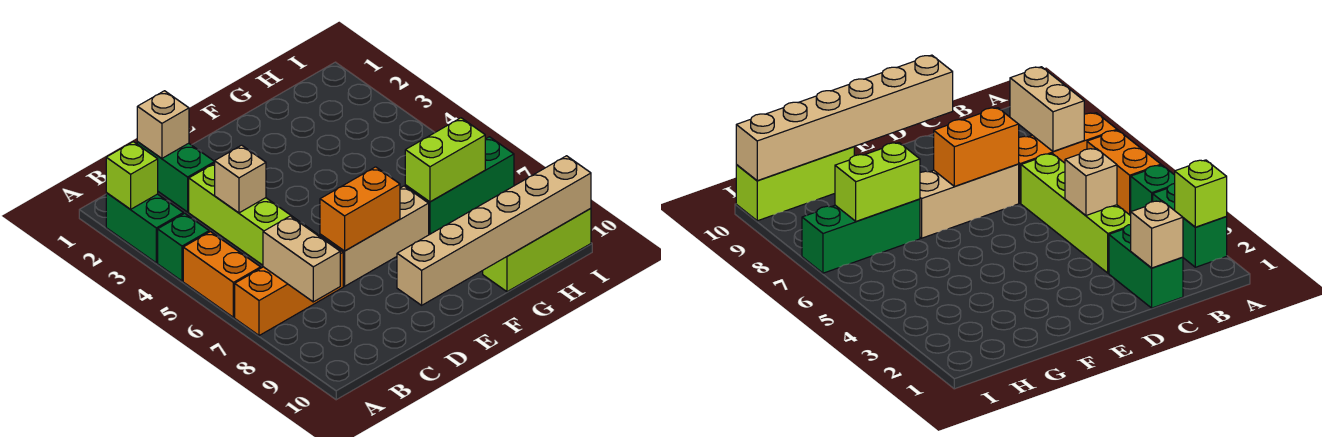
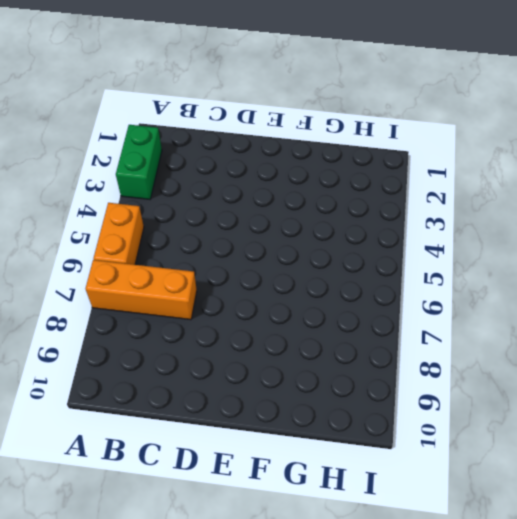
none -> green brick A4 level 1
none -> green brick C1:C2 level 1
none -> lime brick C3:C6 level 1

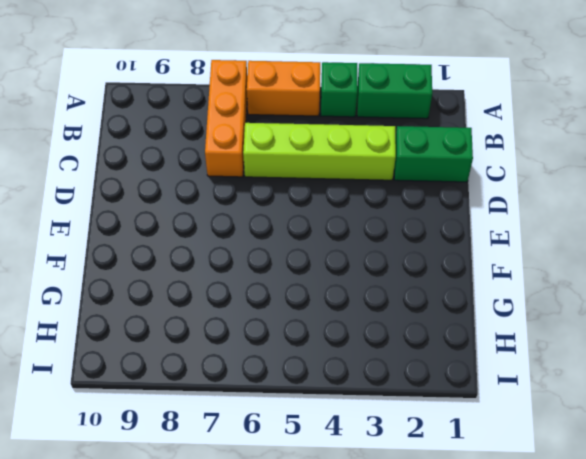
none -> tan brick D7:F7 level 1
none -> green brick G7:I7 level 1
none -> lime brick G10:I10 level 1

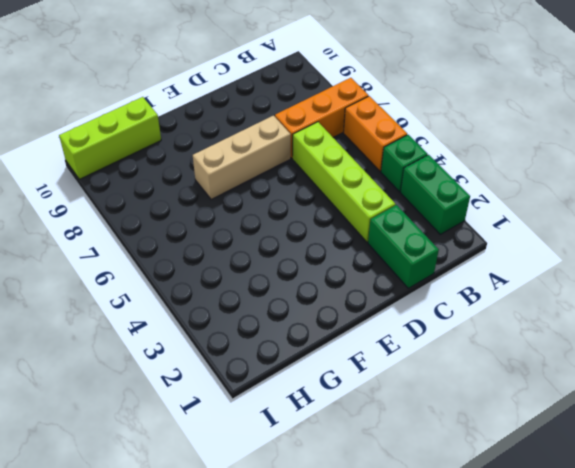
none -> green brick G7:I7 level 1
none -> lime brick A2 level 2
none -> tan brick B7:B8 level 2

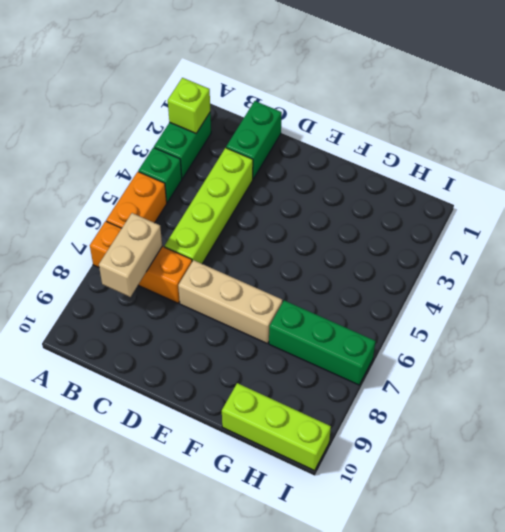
none -> tan brick C1 level 2
none -> tan brick C4 level 2
none -> orange brick D7:E7 level 2

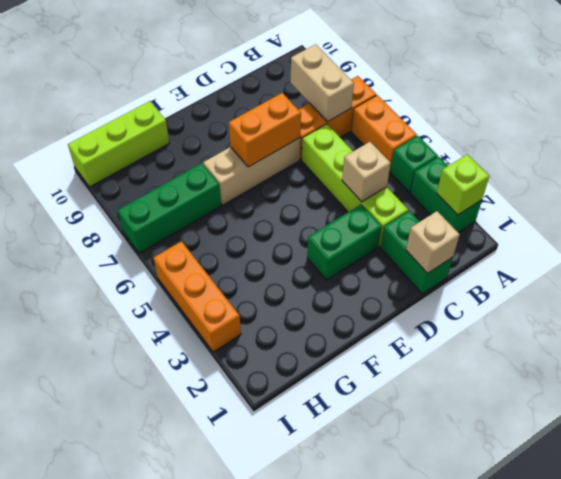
green brick D3:E3 level 1 -> none
orange brick I3:I5 level 1 -> none
none -> tan brick D10:I10 level 2
none -> lime brick G7:H7 level 2

